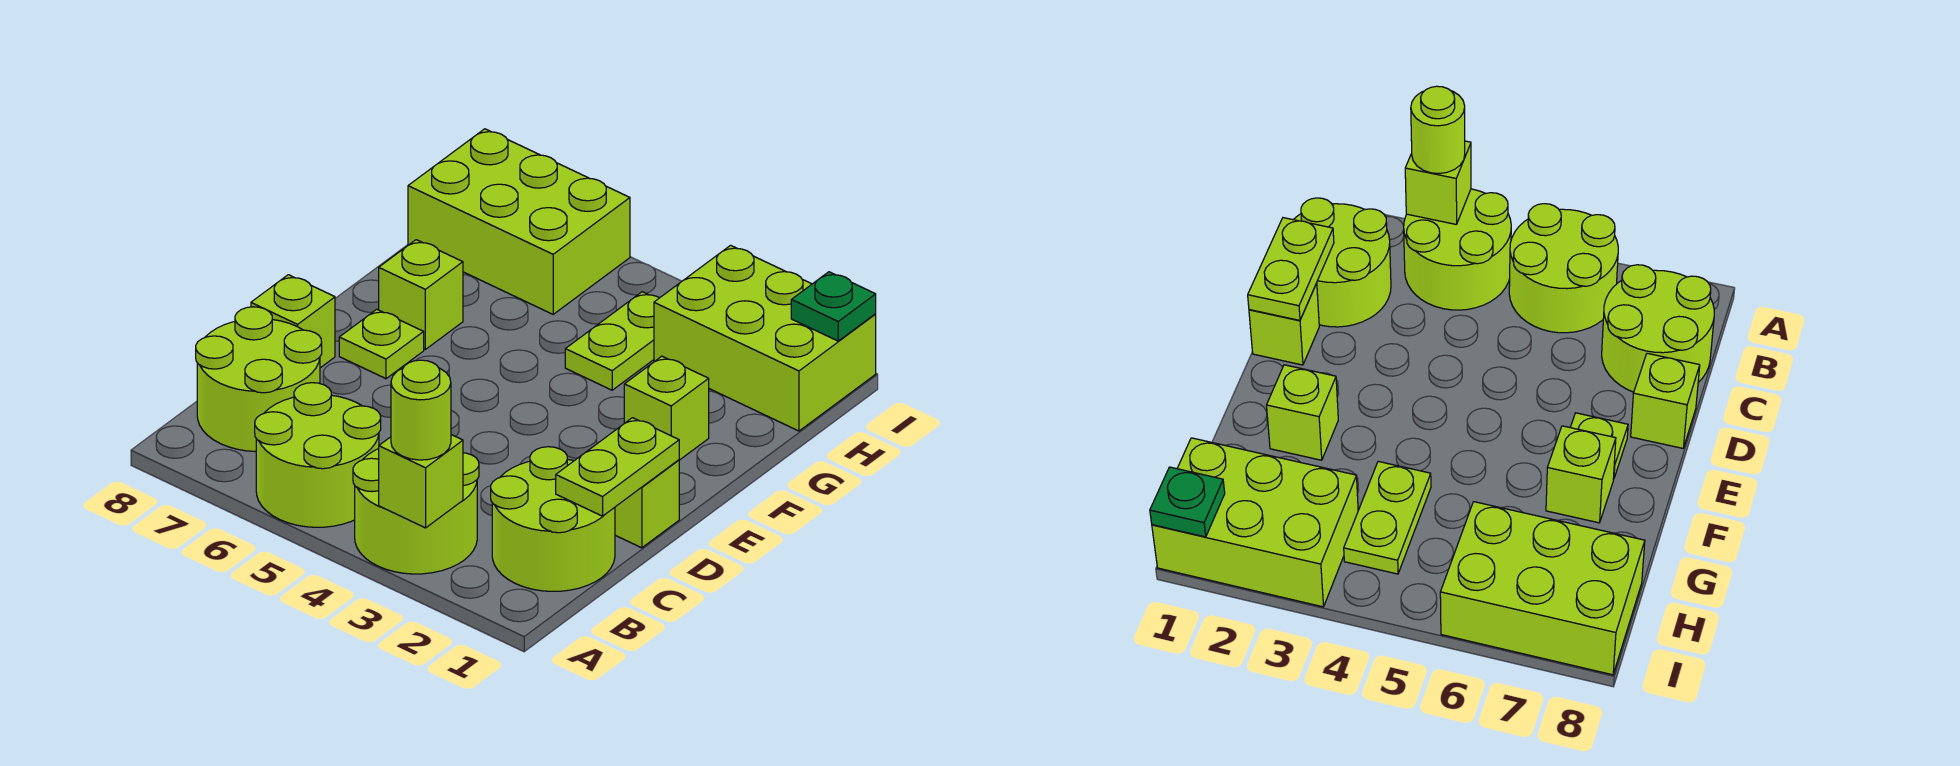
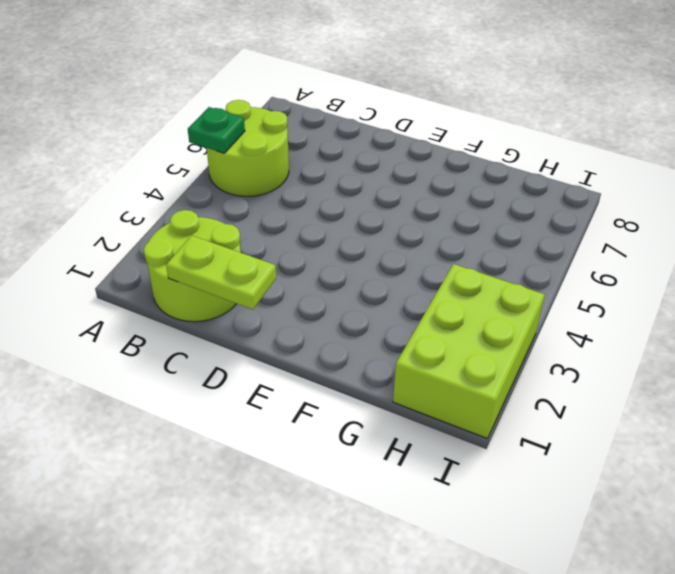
green plate A5 level 2 -> green plate I1 level 2
none -> lime round brick A3:B4 level 1
none -> lime round brick B7:C8 level 1
none -> lime brick D1 level 1

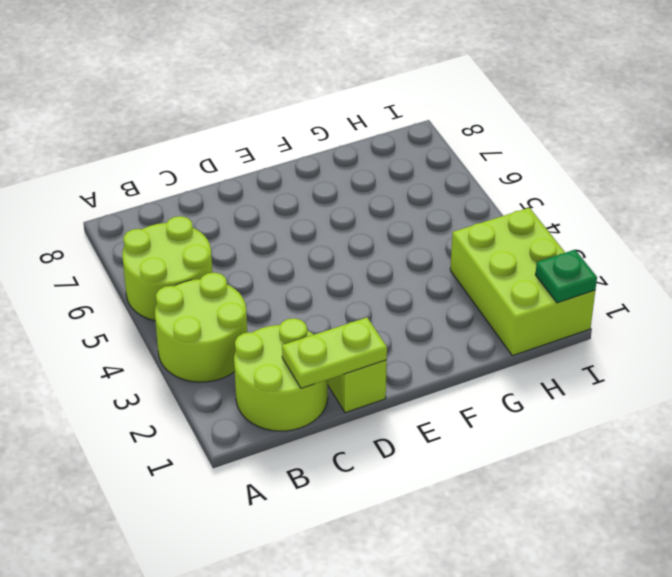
none -> lime round brick B7:C8 level 1
none -> lime brick D8 level 1
none -> lime plate E7 level 1

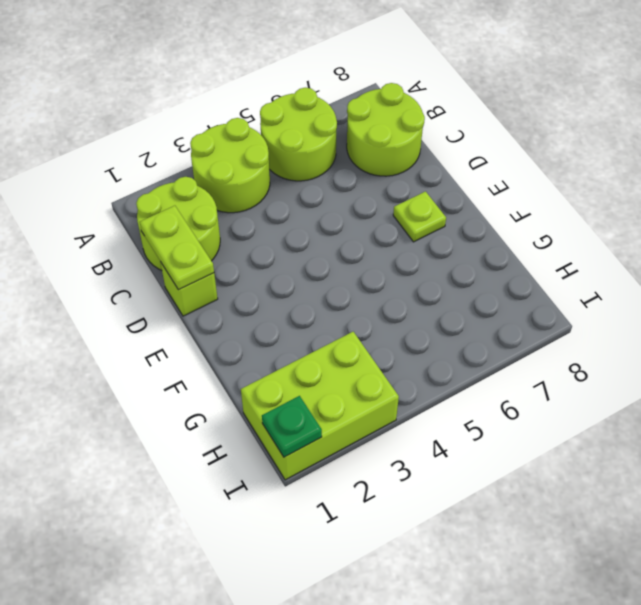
none -> lime brick D8 level 1
none -> lime brick F2 level 1
none -> lime brick F7 level 1

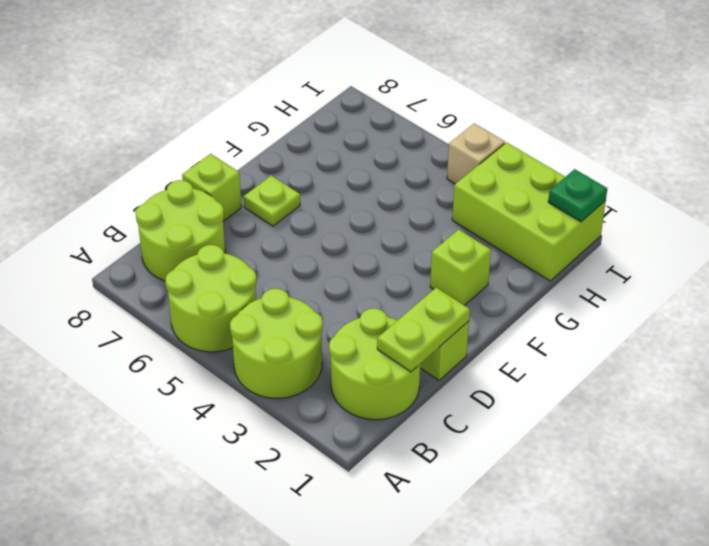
tan brick I4 level 1 -> none
none -> lime brick F7 level 1
none -> lime plate G4:H4 level 1
none -> lime brick H6:I8 level 1

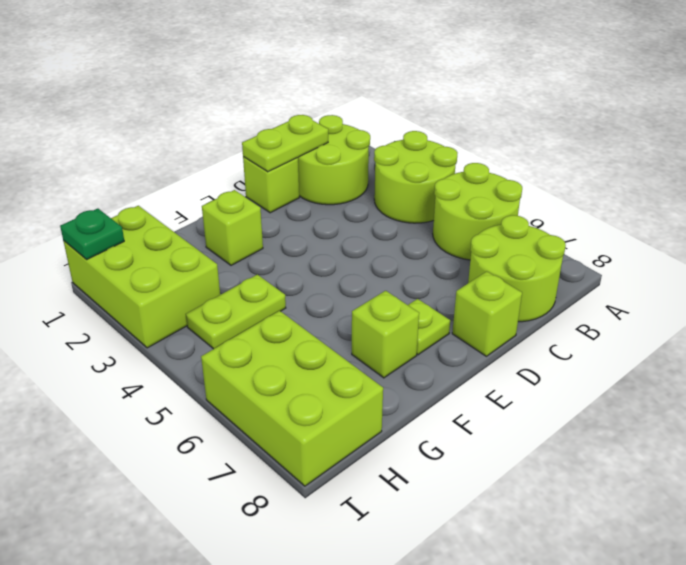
none -> lime brick A3 level 2
none -> lime round brick A3 level 3

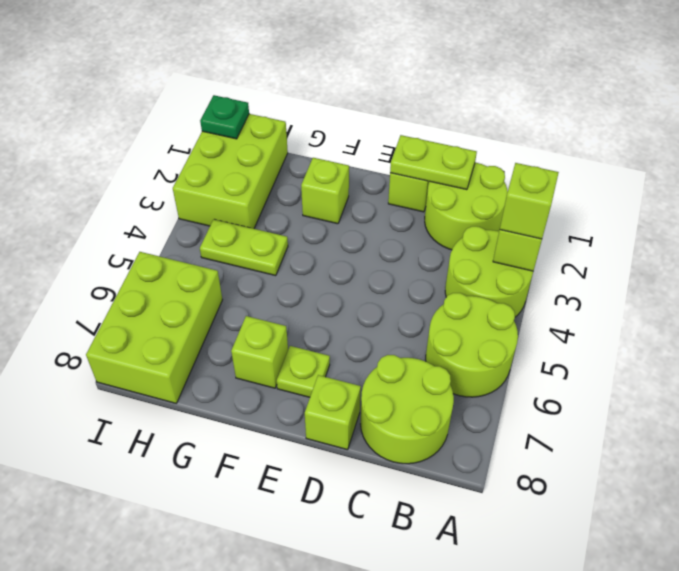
lime brick A3 level 3 -> lime round brick A3 level 3

